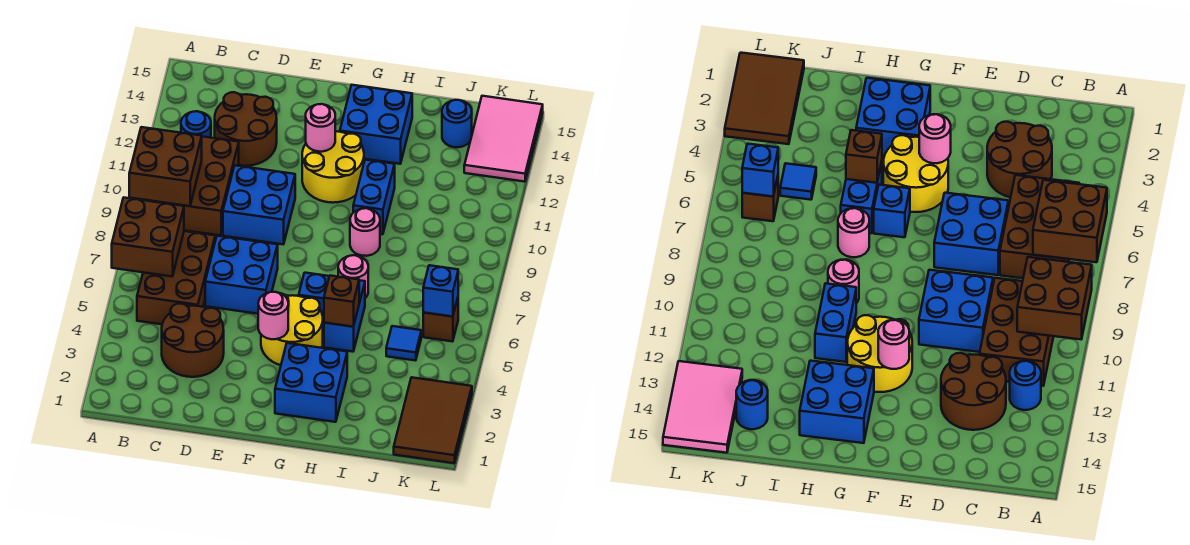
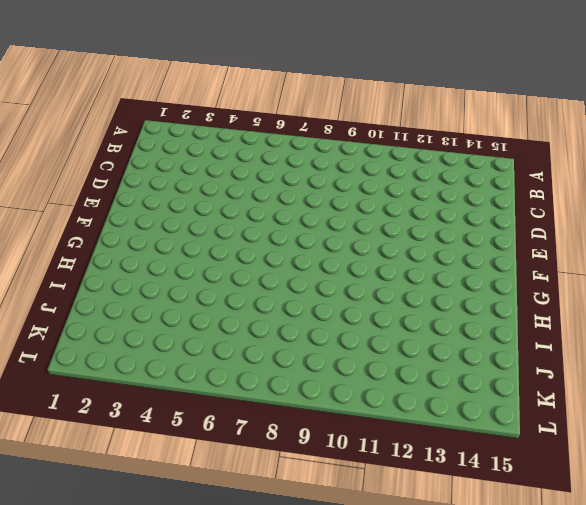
none -> brown brick B5:C7 level 1
none -> brown brick B9:C11 level 1
none -> blue round brick B12 level 1

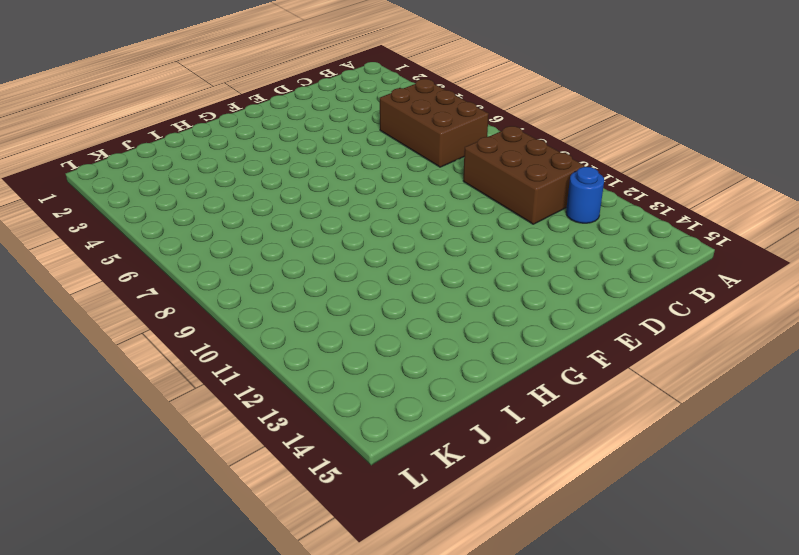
none -> brown round brick C3:D4 level 1
none -> brown round brick C12:D13 level 1
none -> blue brick D6:E7 level 1

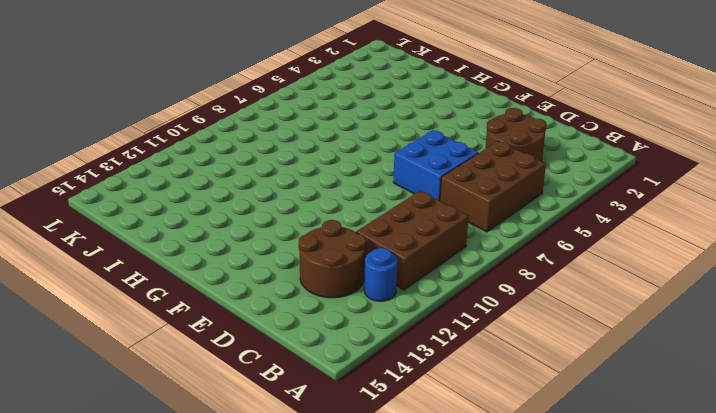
none -> blue brick D9:E10 level 1
none -> yellow round brick F4:G5 level 1
none -> yellow round brick F11:G12 level 1

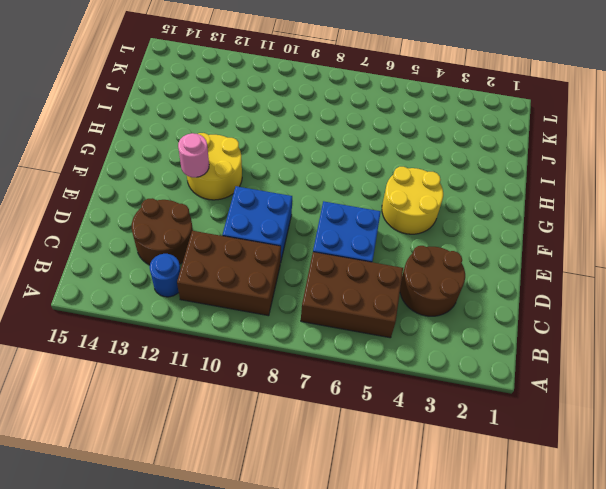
none -> blue brick G2:H3 level 1
none -> blue brick G6 level 1
none -> blue brick G13:H14 level 1

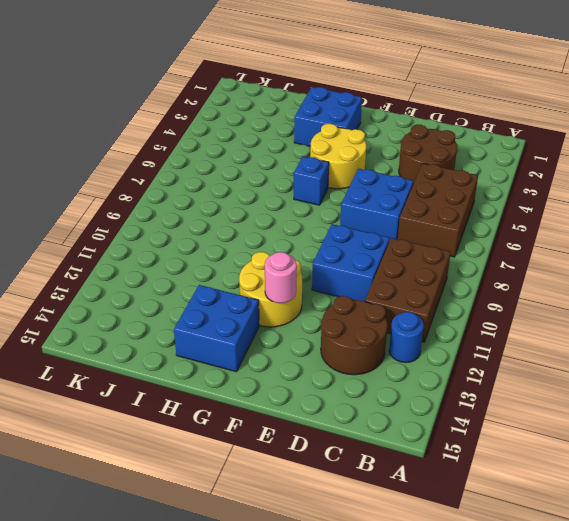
none -> blue brick H5:H6 level 1
none -> pink round brick H7 level 1
none -> pink round brick H9 level 1

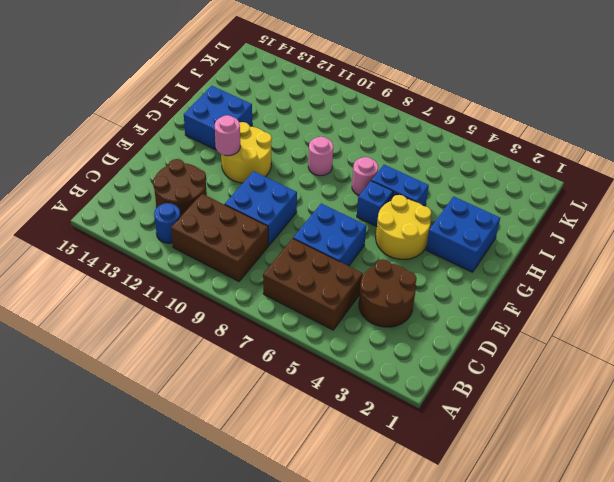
none -> blue brick H10:H11 level 1
none -> blue tile J5 level 1
none -> blue round brick J14 level 1

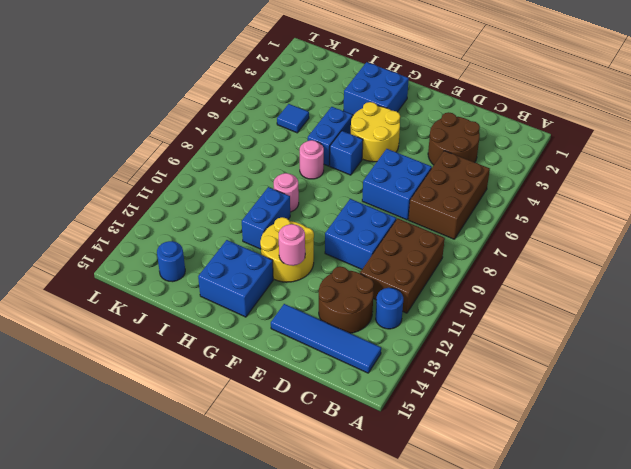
blue tile B14:E14 level 1 -> none
none -> brown tile K1:L3 level 1
none -> brown brick K6 level 1
none -> pink tile K13:L15 level 1

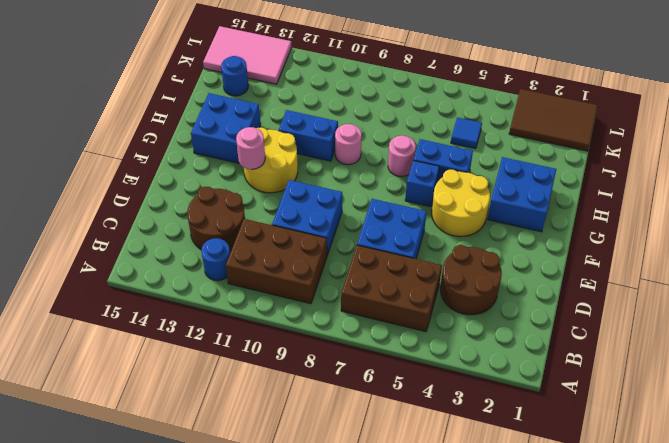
none -> brown brick K6 level 1
none -> brown brick A6:B7 level 2
none -> brown brick A9:B10 level 2

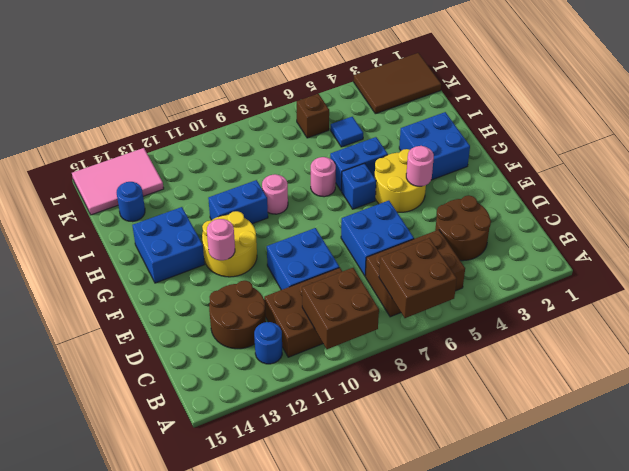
none -> brown brick H5 level 2
none -> blue brick K6 level 2

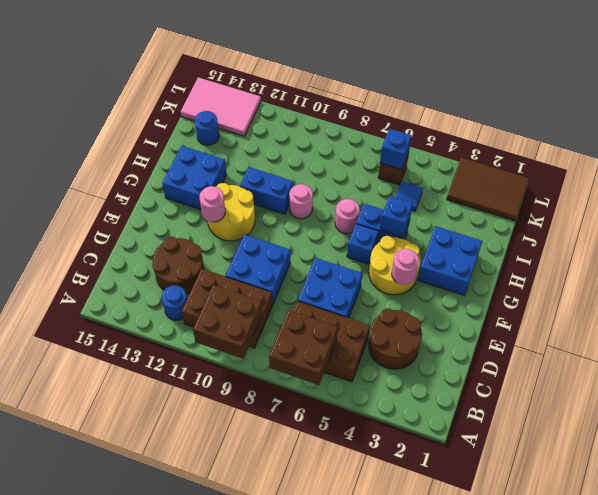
blue brick H5 level 2 -> brown brick H5 level 2

